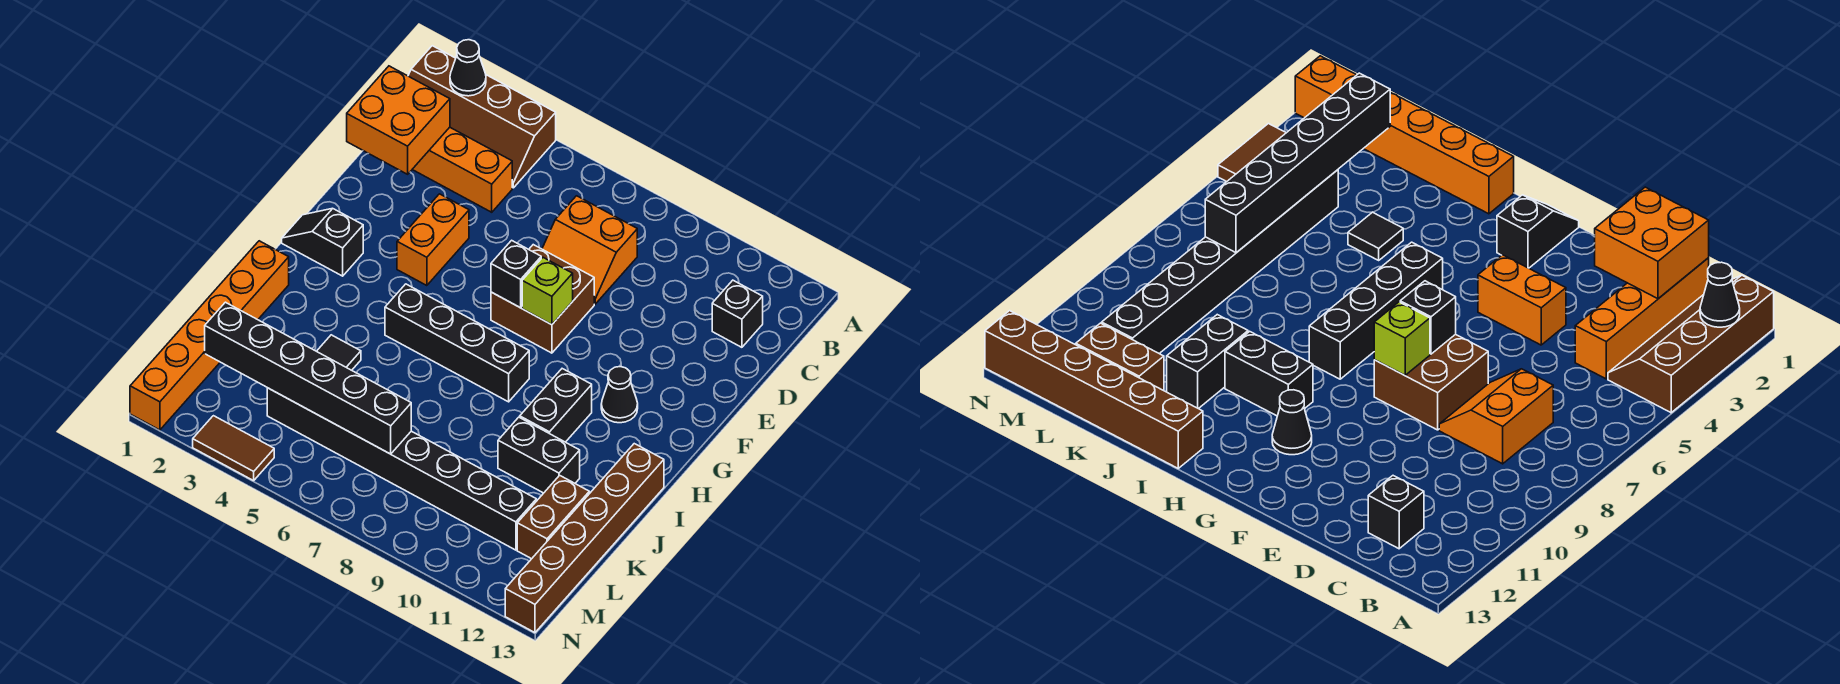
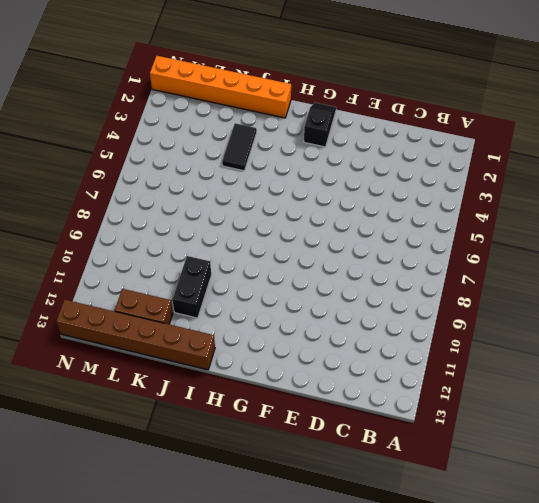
black tile J3:J4 level 1 -> black tile J4 level 1
none -> brown slope A1:B4 level 1 top A
none -> orange brick C1:C4 level 1
none -> orange slope C7:D8 level 1 top C

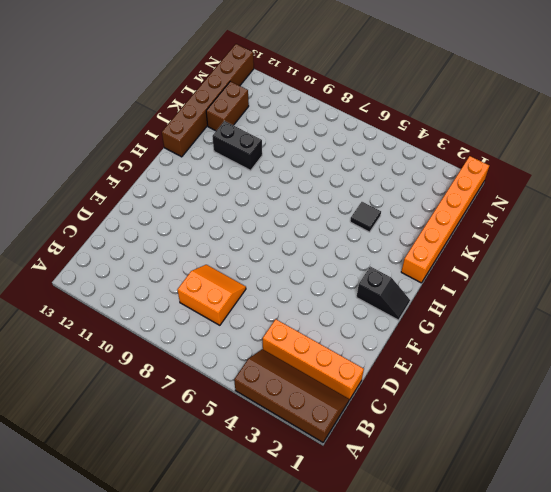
none -> black brick C12 level 1
none -> orange brick E4:F4 level 1
none -> brown brick E7:F8 level 1

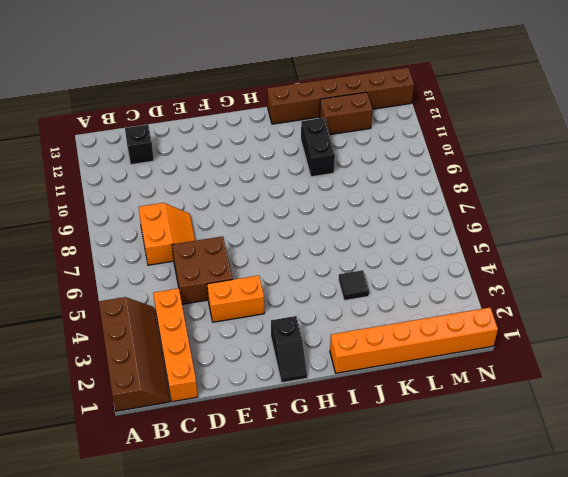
brown brick D5:E6 level 1 -> brown brick E7:F8 level 1
none -> black cone G11 level 1
none -> black brick H5:H8 level 1
none -> black brick H10:I10 level 1

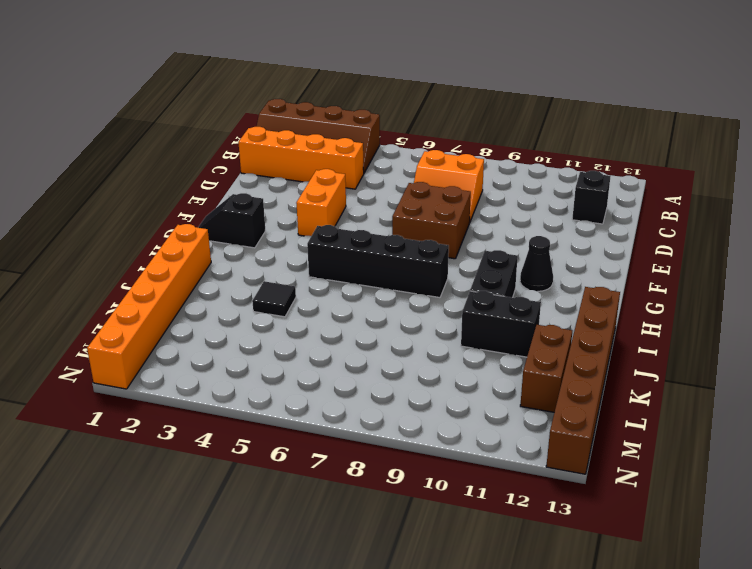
none -> black brick L4:L11 level 1
none -> brown tile N3:N4 level 1
none -> black cone A2 level 2

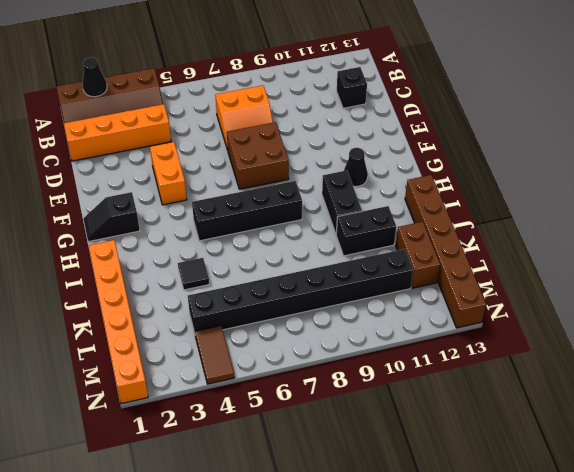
brown tile M4:N4 level 1 -> brown tile N3:N4 level 1
none -> orange brick C1:D2 level 2
none -> black brick F7 level 2
none -> lime brick F8 level 2

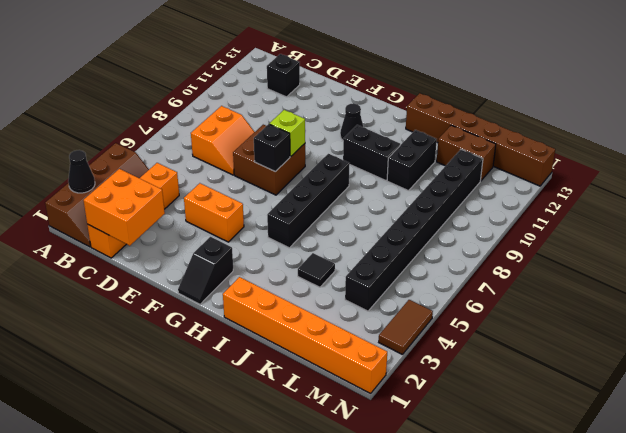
none -> black brick L2:L7 level 2

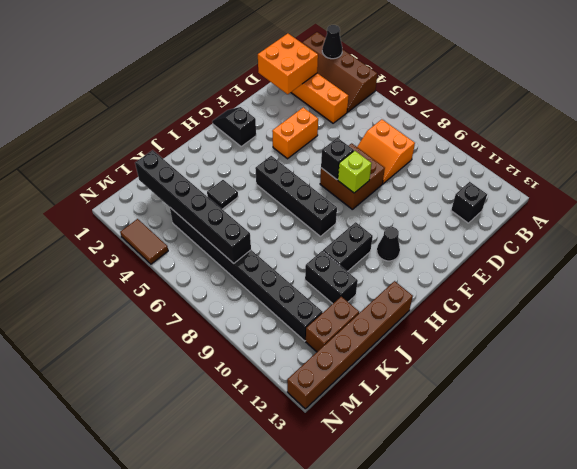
none -> orange brick I1:N1 level 1

